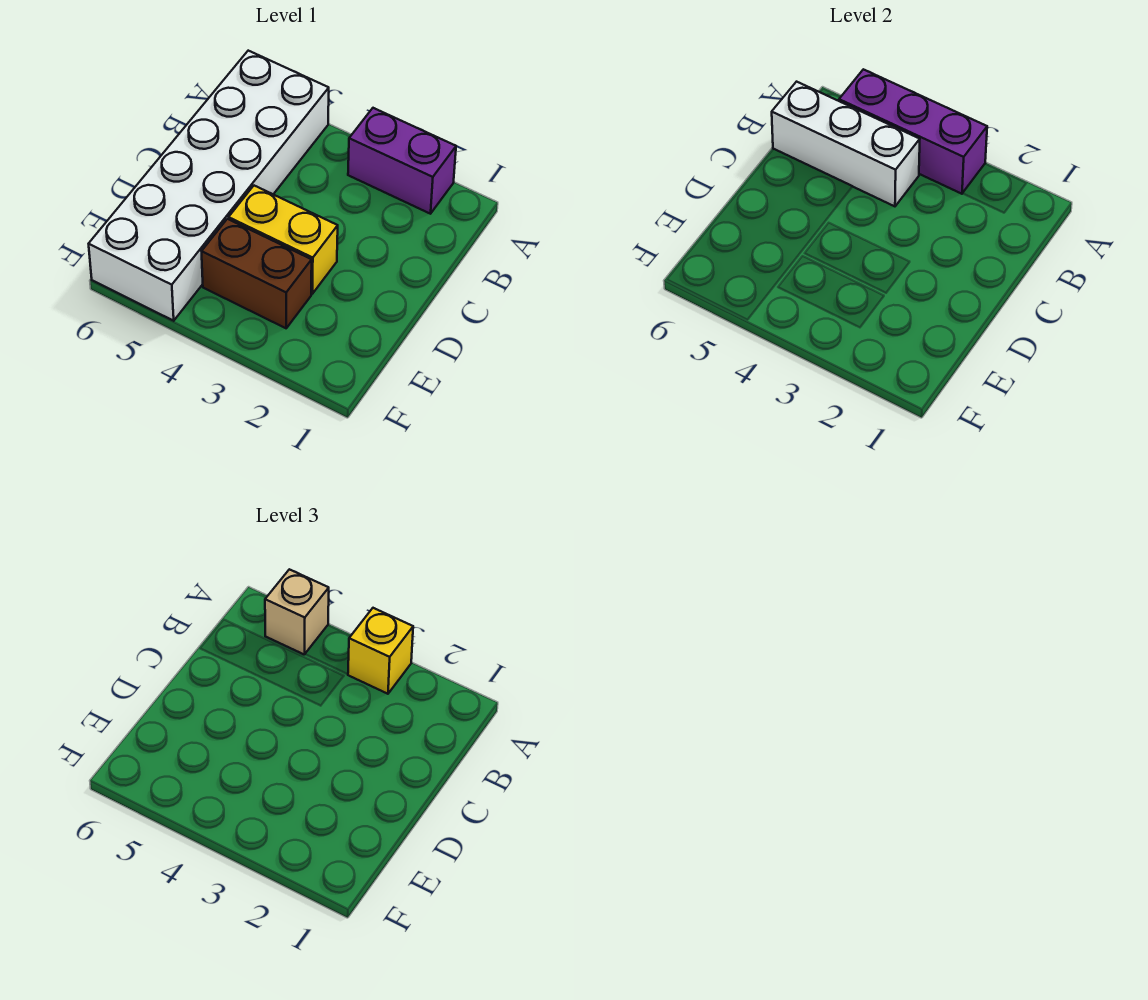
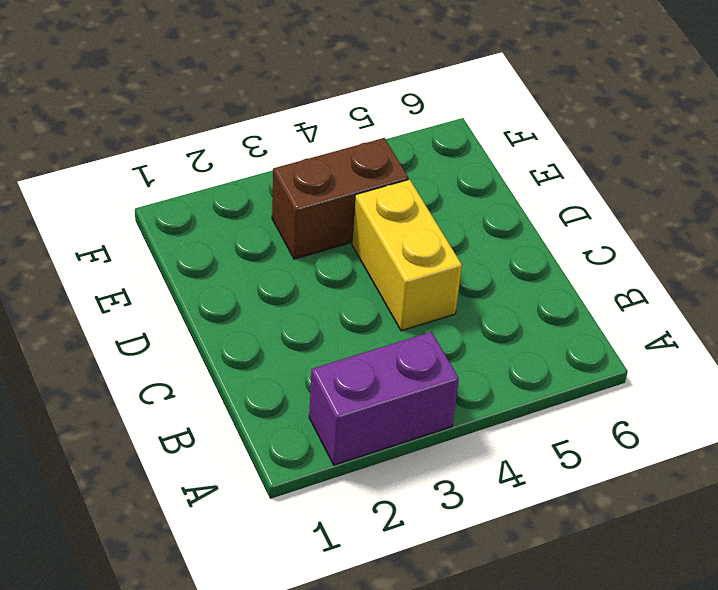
yellow brick C4:D4 level 1 -> yellow brick D3:D4 level 1
none -> white brick A5:F6 level 1
none -> purple brick A3:A5 level 2

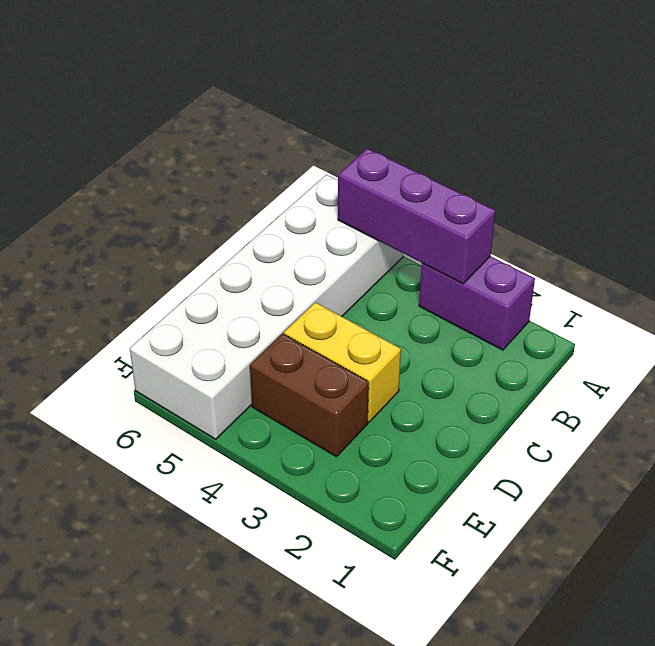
none -> white brick B4:B6 level 2
none -> yellow brick A3 level 3

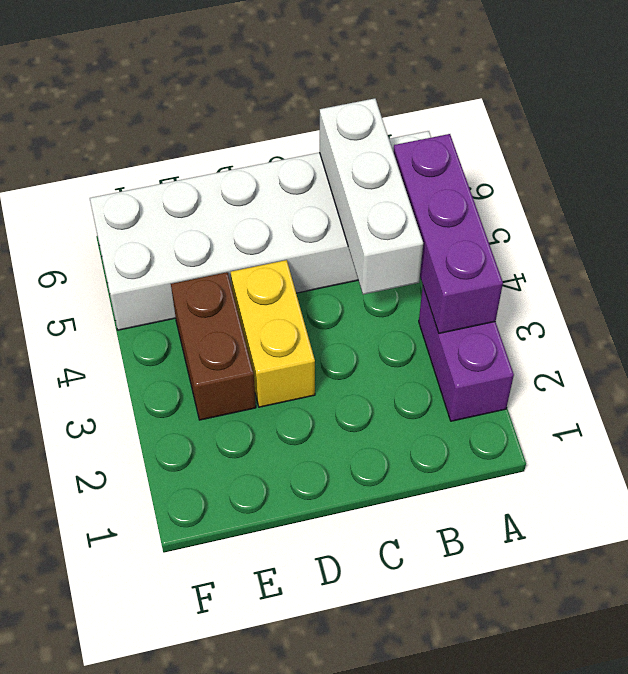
none -> yellow brick A3 level 3
none -> tan brick A5 level 3

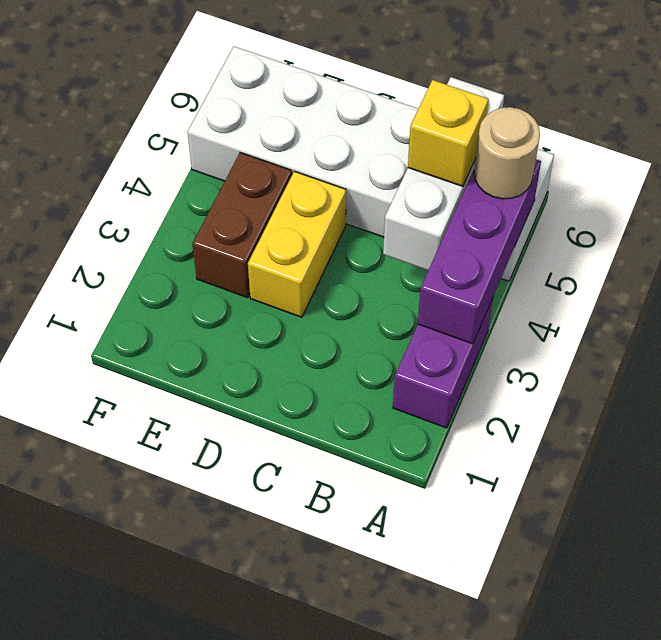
tan round brick A5 level 3 -> tan brick A5 level 3
yellow brick B5 level 3 -> yellow brick A3 level 3

